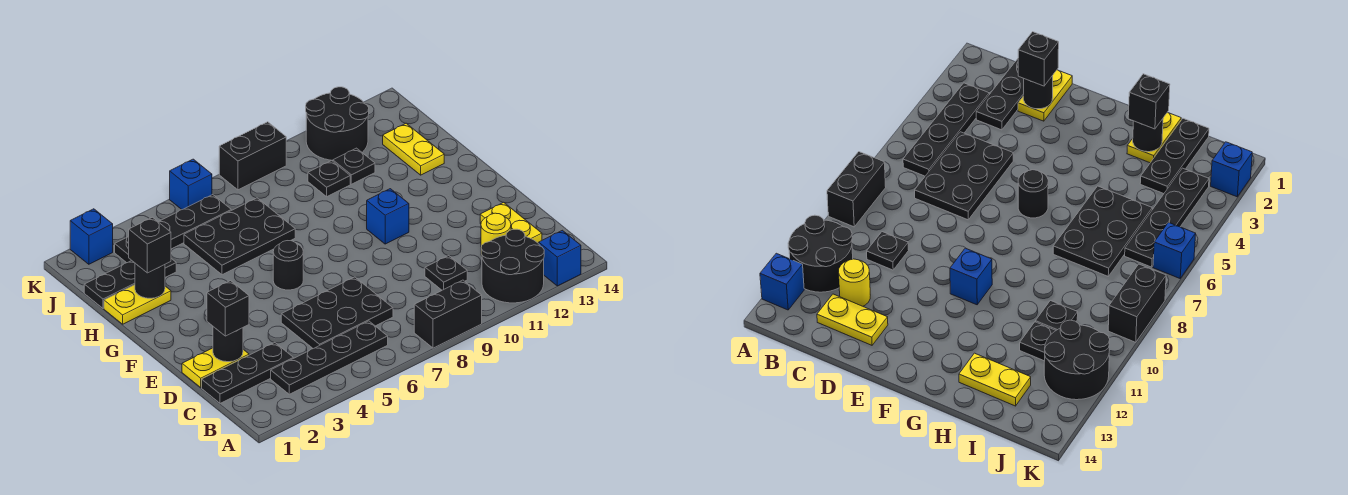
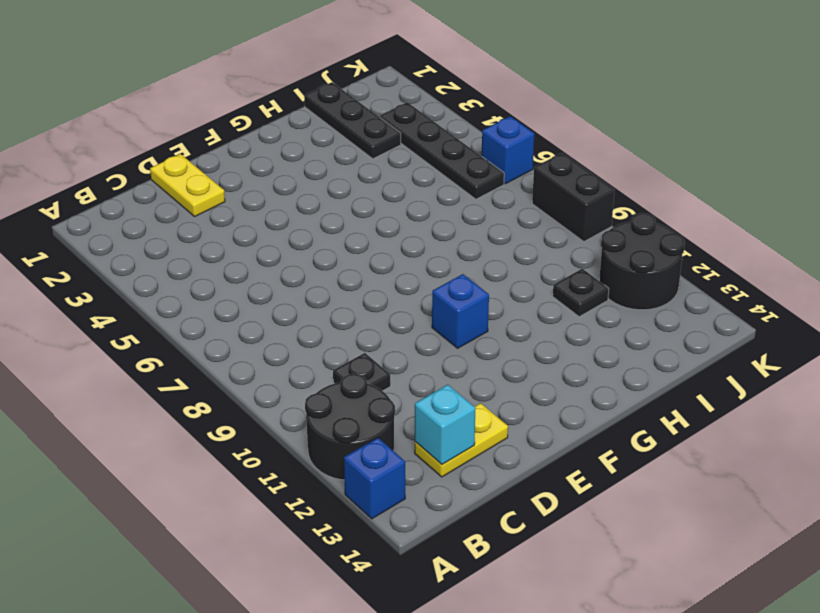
cyan brick C13 level 2 -> none
none -> black brick A8:A9 level 1
none -> black plate B3:B6 level 1
none -> black plate C1:C3 level 1

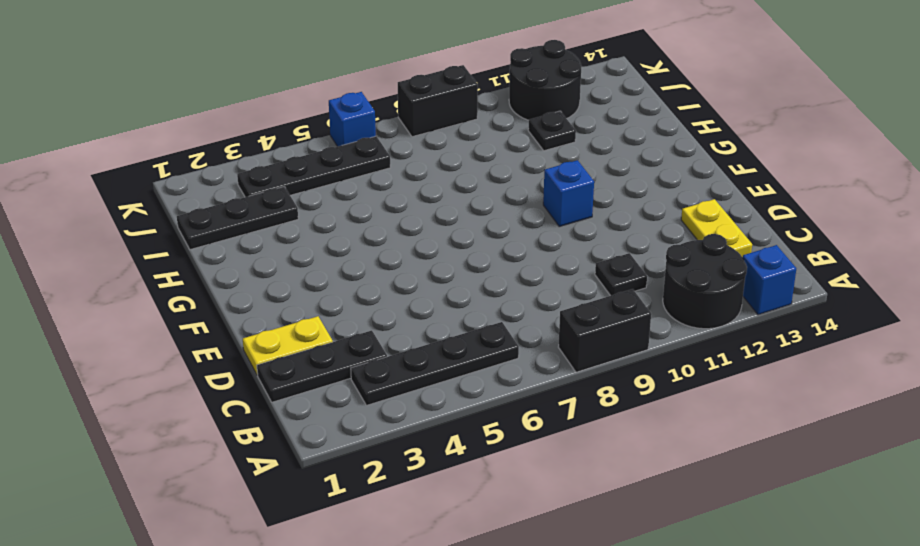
none -> black plate C5:D7 level 1
none -> yellow round brick C12 level 1
none -> black round brick F6 level 1

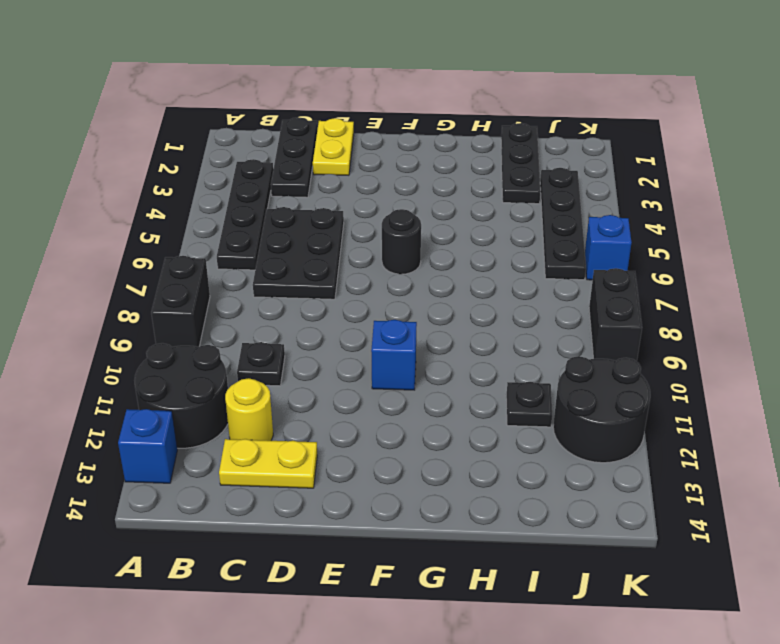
none -> yellow plate H1:H2 level 1
none -> black plate H5:I7 level 1
none -> yellow plate H13:I13 level 1

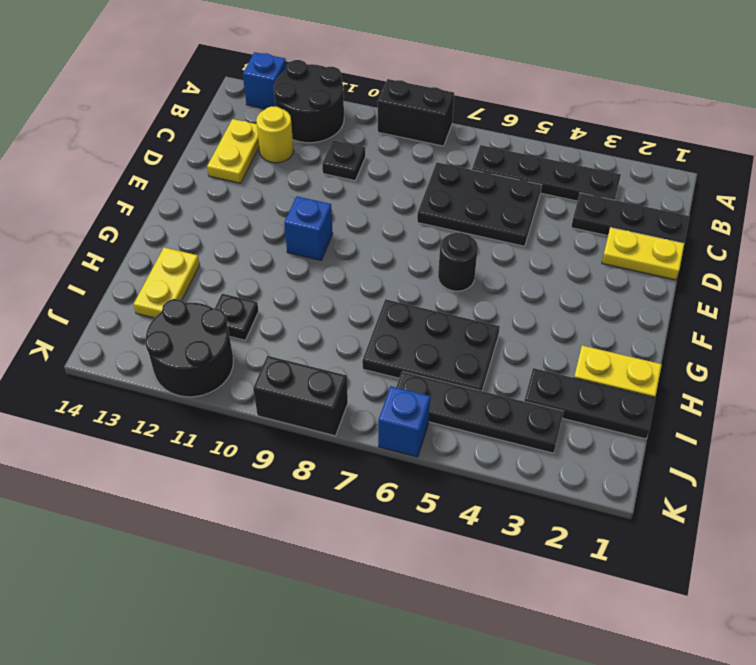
none -> black plate I10 level 1
none -> blue brick K2 level 1
none -> black round brick D2 level 2

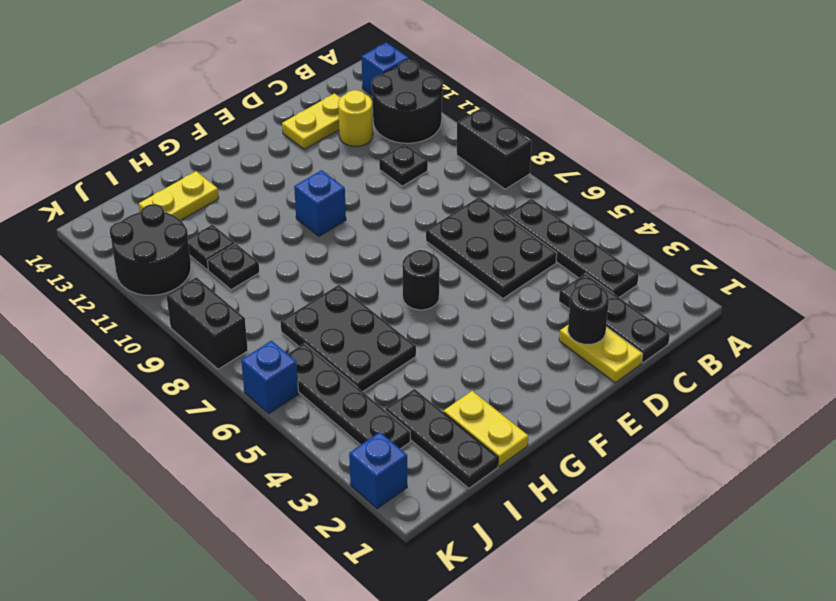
none -> black round brick H2 level 2
none -> black brick D2 level 3
none -> black brick H2 level 3

